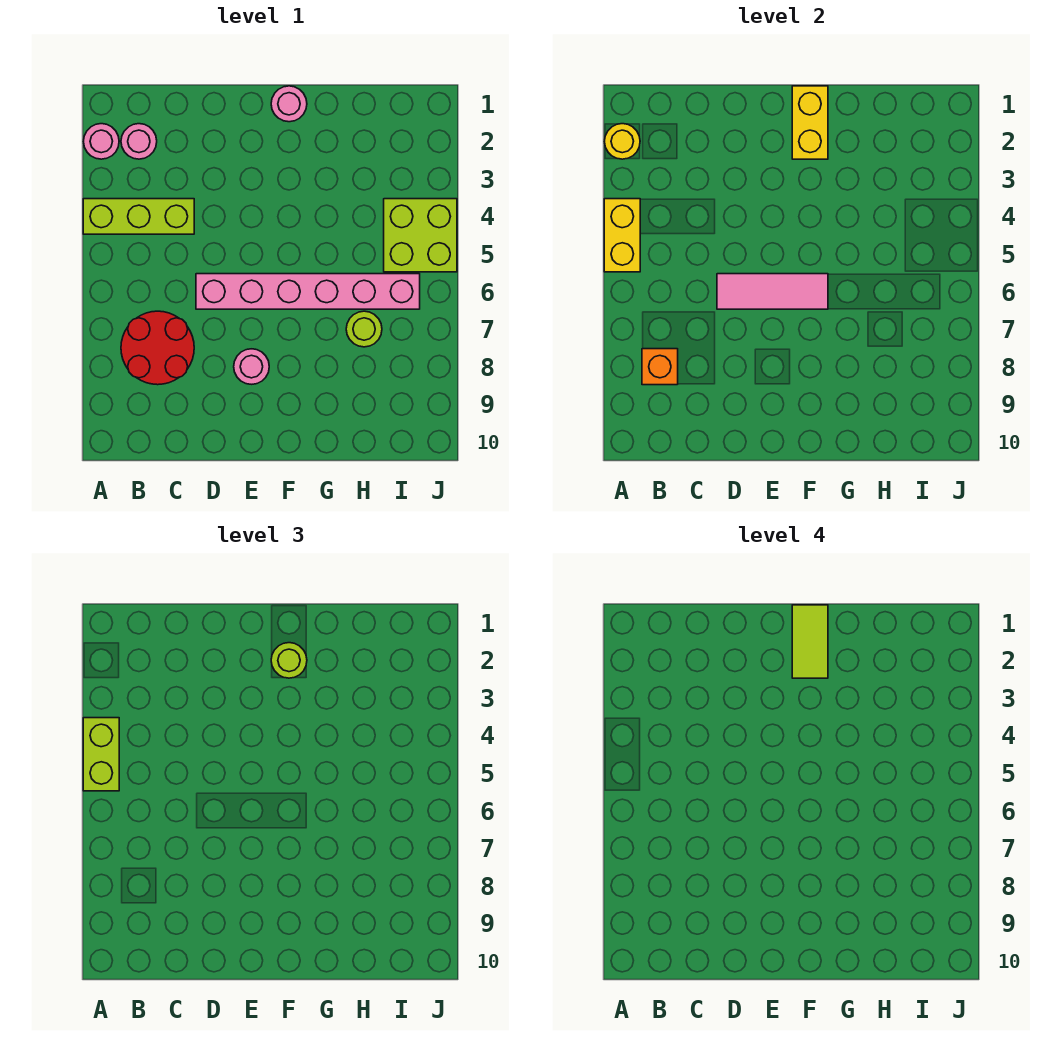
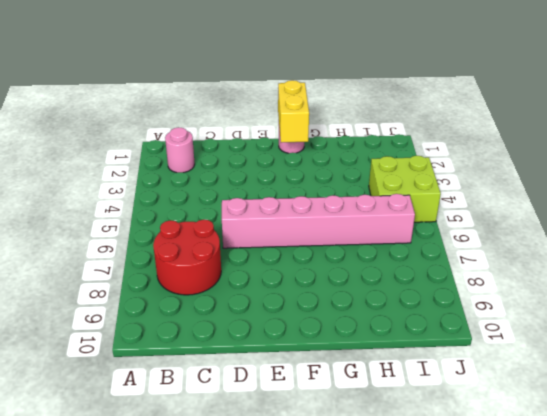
none -> pink round brick A2 level 1
none -> lime brick A4:C4 level 1
none -> pink round brick E8 level 1

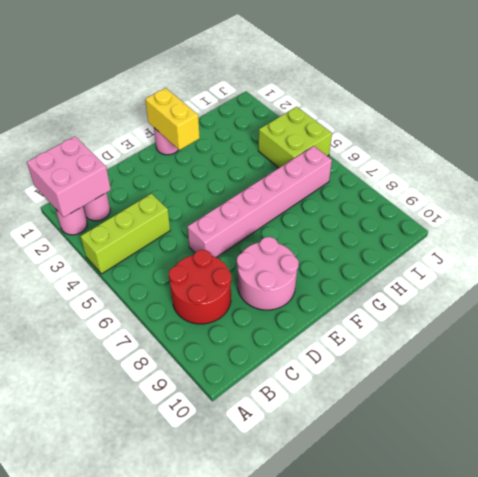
pink brick A1:B2 level 2 -> yellow round brick A2 level 2
pink round brick D8:E9 level 1 -> pink round brick E8 level 1
none -> lime round brick H7 level 1
none -> yellow brick A4:A5 level 2
none -> orange brick B8 level 2

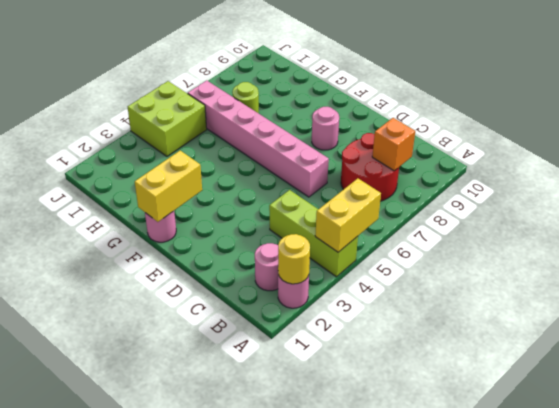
none -> pink tile D6:F6 level 2
none -> lime brick A4:A5 level 3
none -> lime round brick F2 level 3

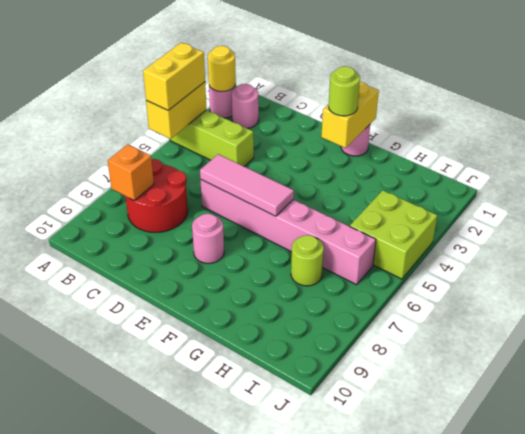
yellow brick A4:A5 level 3 -> lime brick A4:A5 level 3
none -> lime tile F1:F2 level 4

